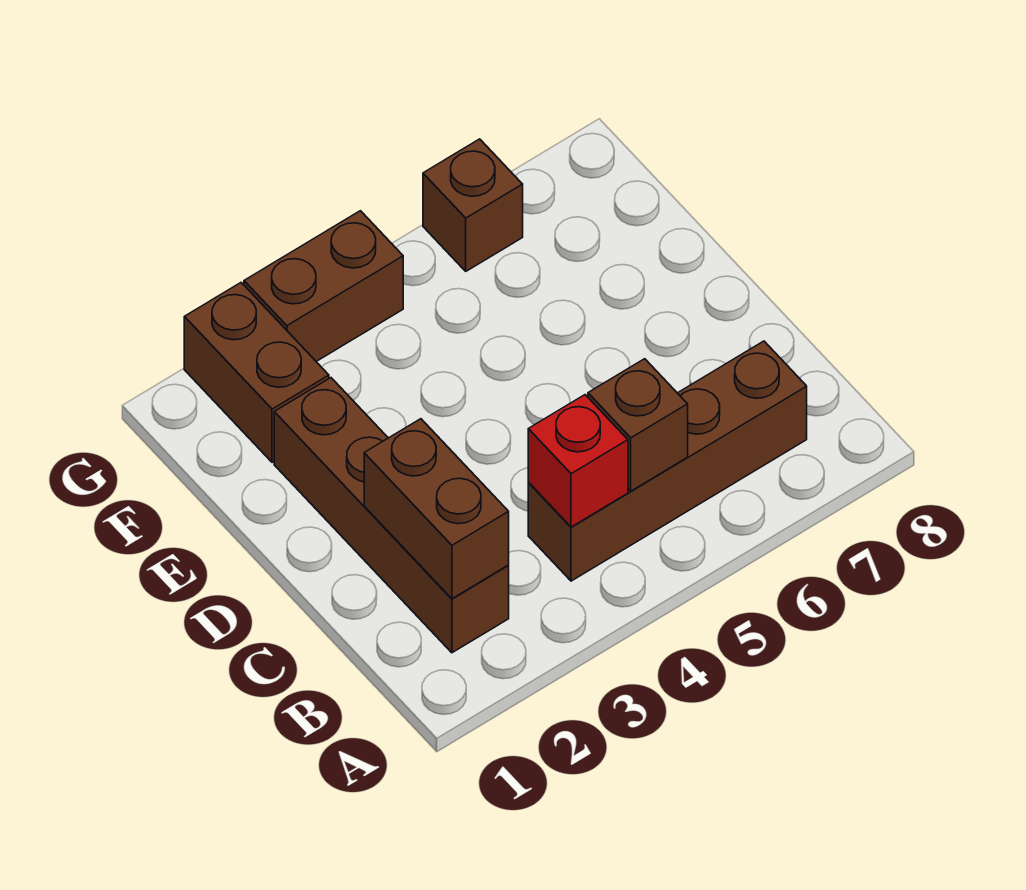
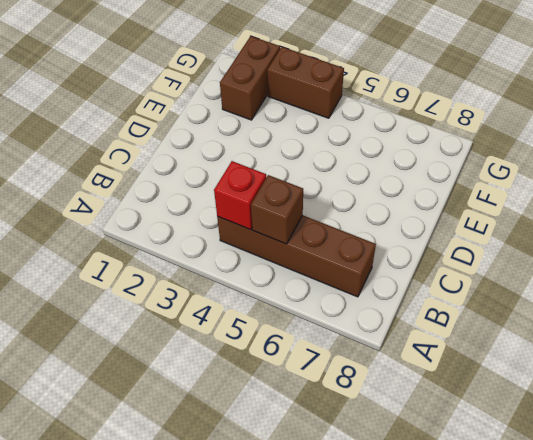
none -> brown brick B2:E2 level 1
none -> brown brick G6 level 1

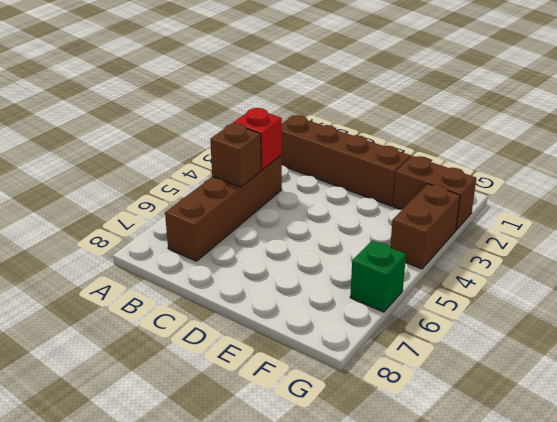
green brick G6 level 1 -> brown brick G6 level 1
none -> brown brick B2:C2 level 2

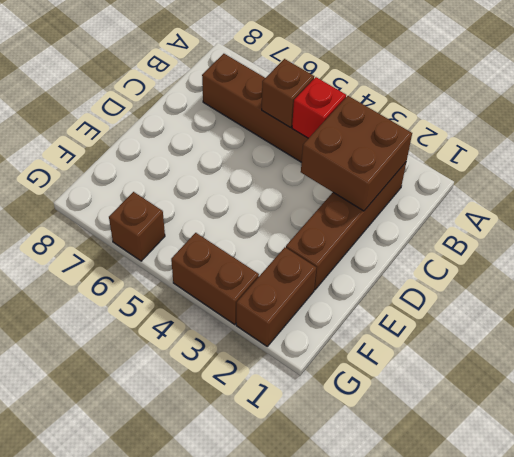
brown brick B2:C3 level 2 -> brown brick B2:C2 level 2

